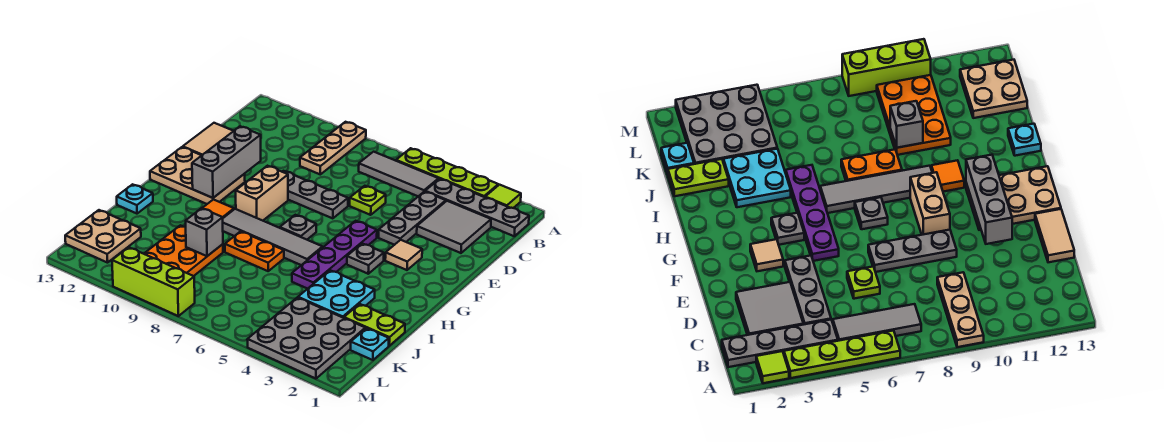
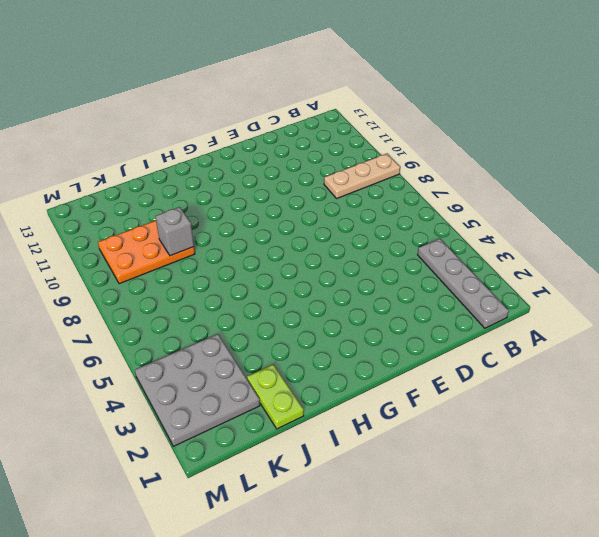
none -> lime tile A2 level 1
none -> lime plate A3:A6 level 1
none -> grey tile B5:B7 level 1

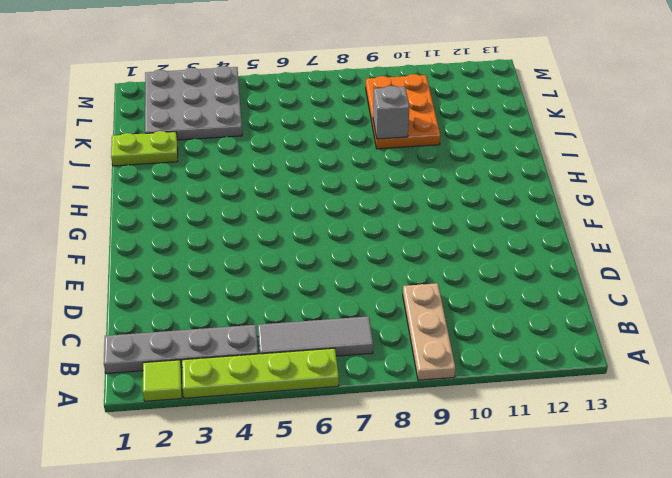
none -> grey tile C2:D3 level 1
none -> grey plate C4:E4 level 1
none -> lime plate D6 level 1

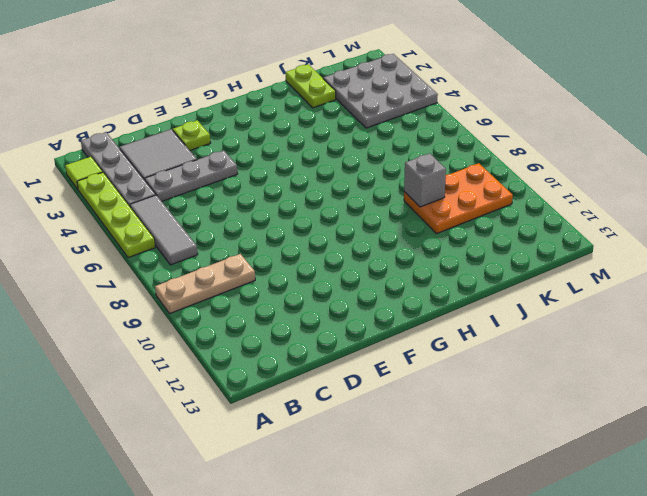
lime plate E2 level 1 -> lime plate D6 level 1
none -> tan tile D13:E13 level 1
none -> grey plate E7:E9 level 1
none -> tan tile F3 level 1

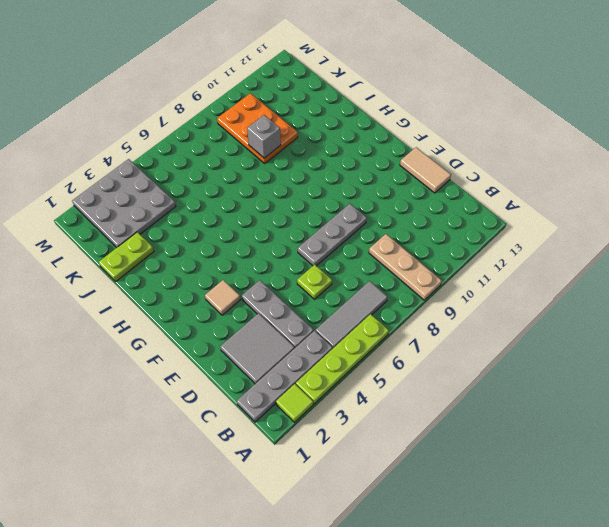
none -> purple plate F5:I5 level 1
none -> tan brick F9:G9 level 1
none -> tan plate F11:G13 level 1

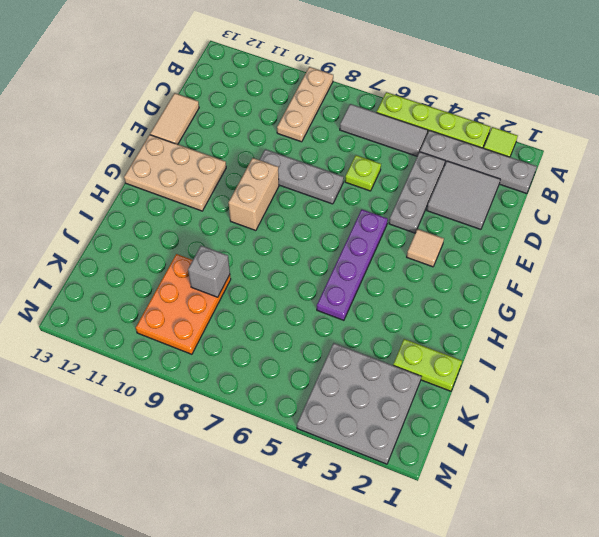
none -> grey plate G4 level 1
none -> grey plate G7 level 1
none -> grey tile H6:H9 level 1

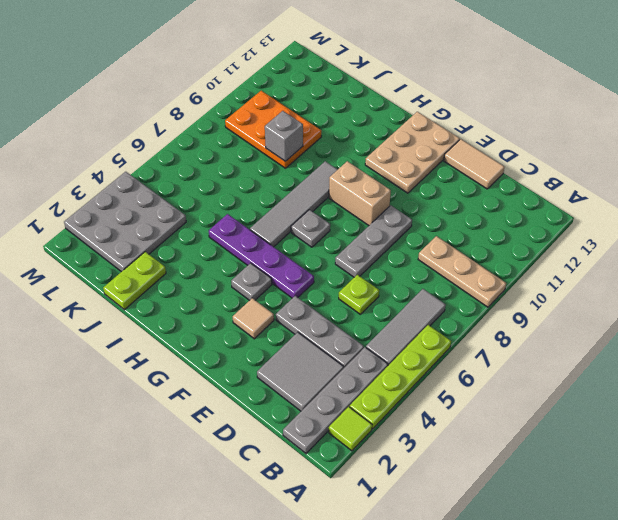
none -> orange tile H10 level 1
none -> cyan plate I3:J4 level 1
none -> orange plate I7:I8 level 1

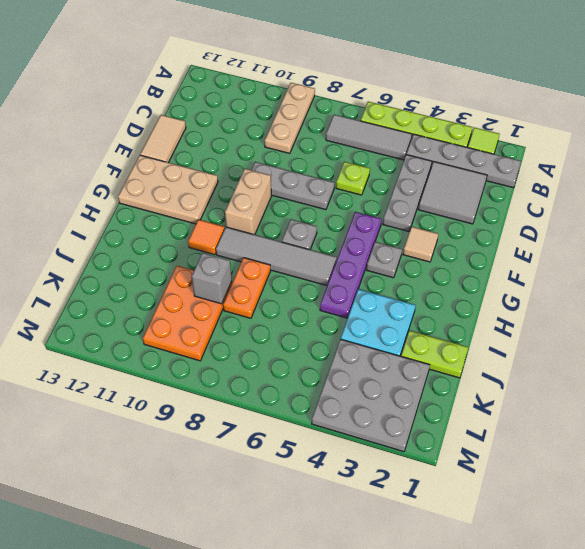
orange plate I8:J8 level 1 -> orange plate I7:I8 level 1
none -> cyan plate I13 level 1
none -> cyan plate K1 level 1
none -> tan plate K12:L13 level 1

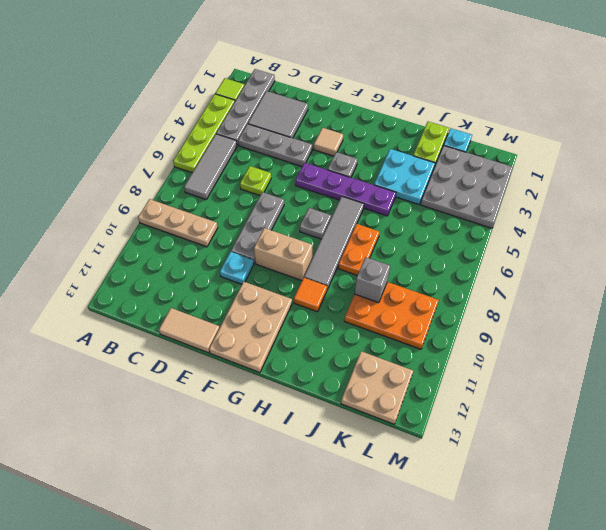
cyan plate E10 level 1 -> cyan plate I13 level 1
none -> lime brick M8:M10 level 1
none -> grey brick E11:G11 level 2

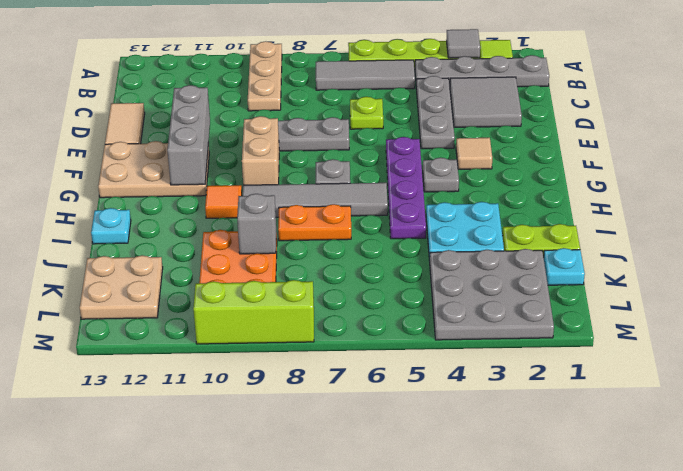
grey tile A3 level 2 -> none

